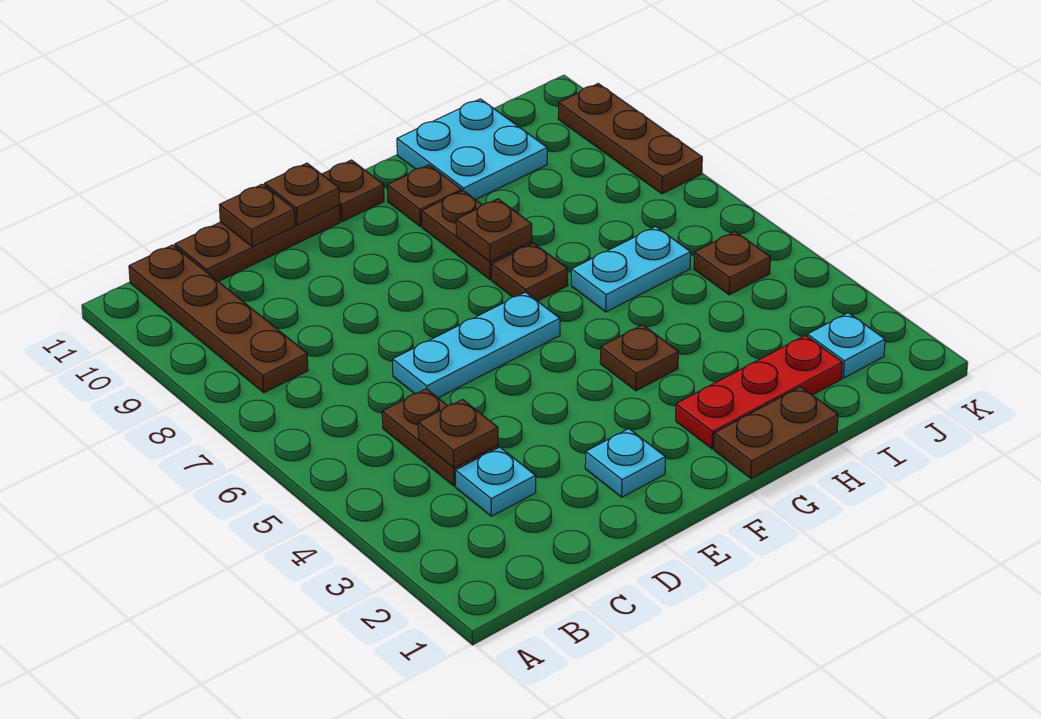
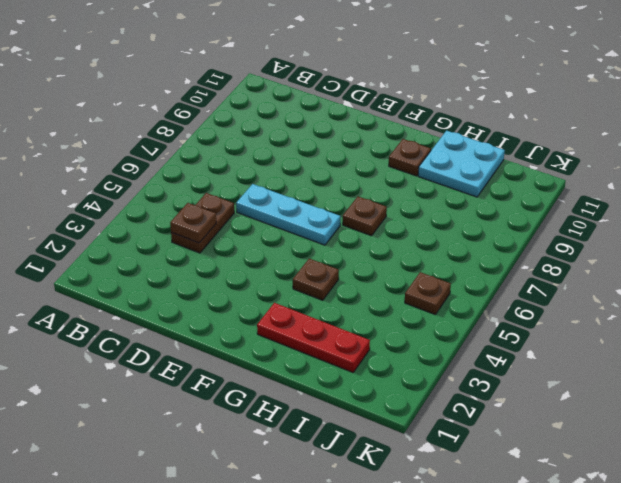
none -> brown plate B8:B11 level 1
none -> cyan plate C3 level 1
none -> brown plate C11:E11 level 1

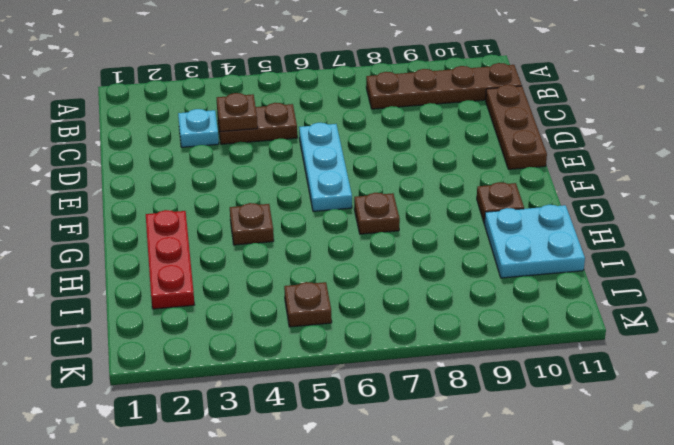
none -> cyan plate E2 level 1
none -> brown plate F11 level 1
none -> brown plate G1:H1 level 1

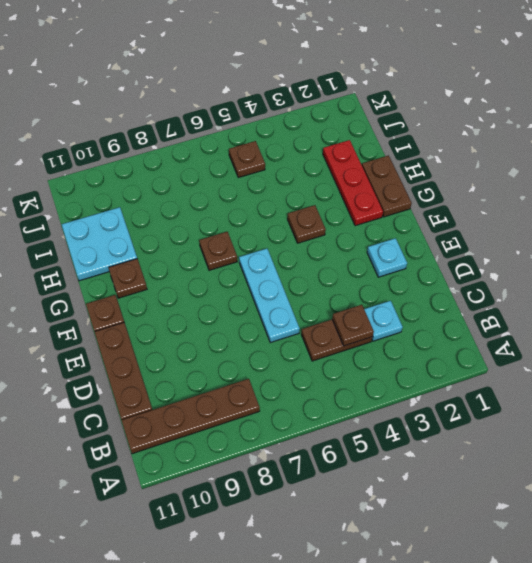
none -> brown plate G8:G9 level 1
none -> cyan plate H6:I6 level 1
none -> cyan plate J2 level 1

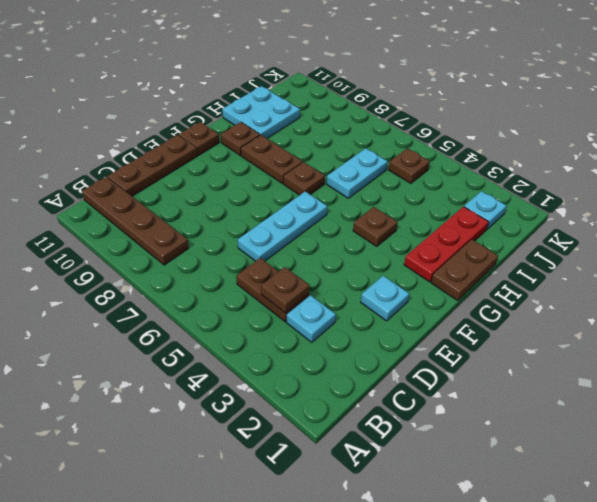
none -> brown plate K8:K10 level 1
none -> brown plate D11 level 2
none -> brown plate E11 level 2

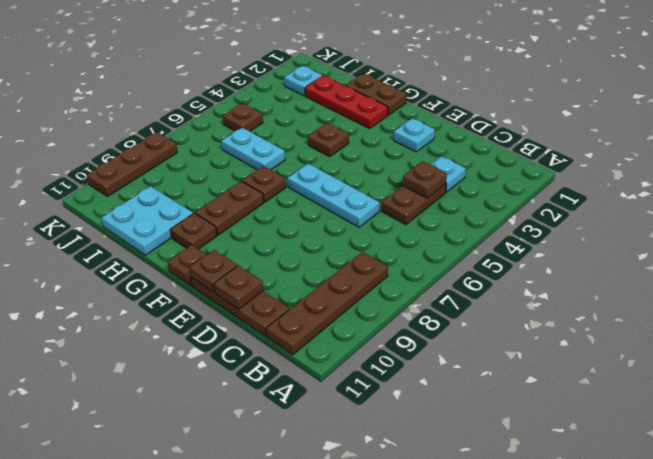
none -> brown plate G8 level 2

